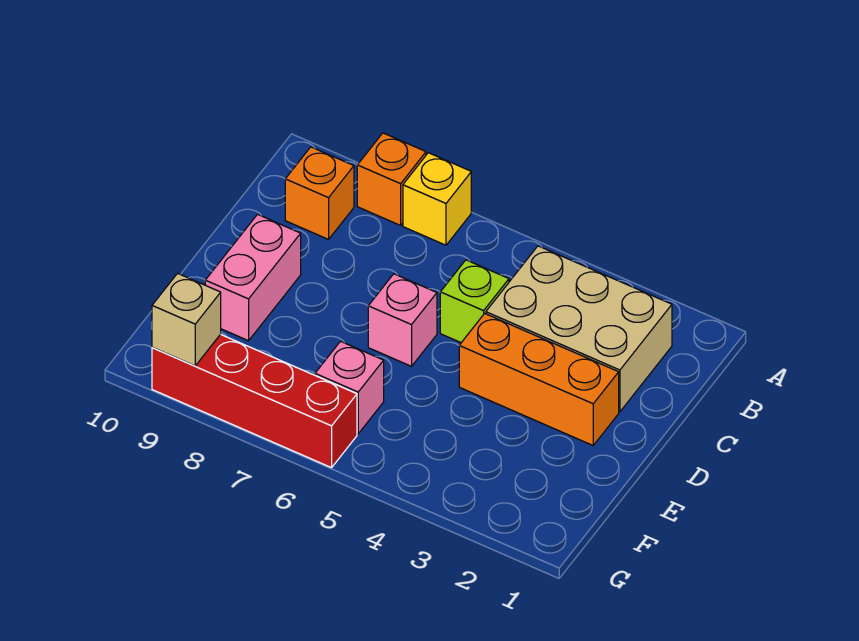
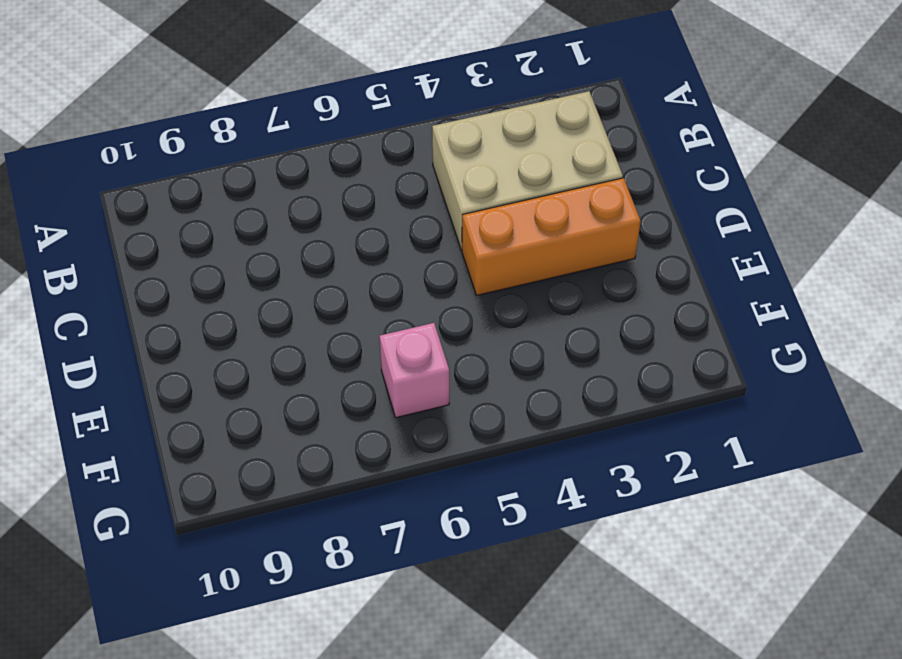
none -> yellow brick A7 level 1
none -> orange brick A8 level 1

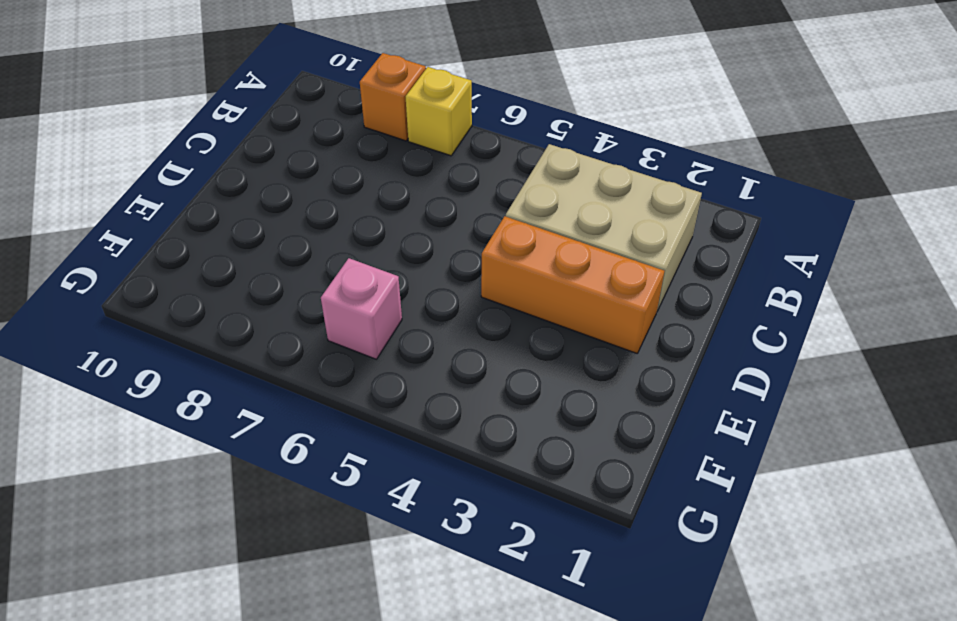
none -> orange brick B9 level 1
none -> lime brick C5 level 1

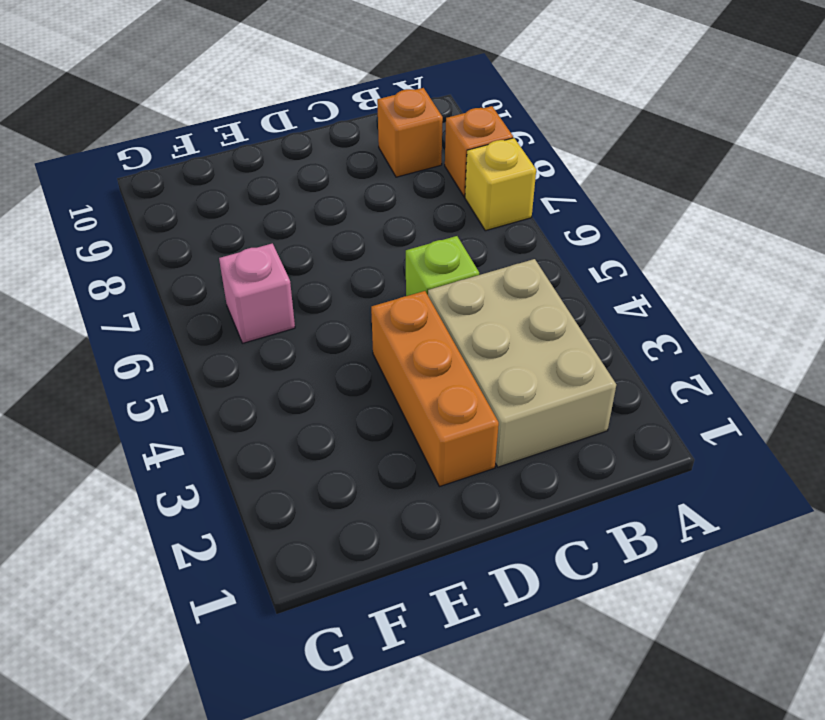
none -> pink brick D6 level 1
none -> pink brick D9:E9 level 1

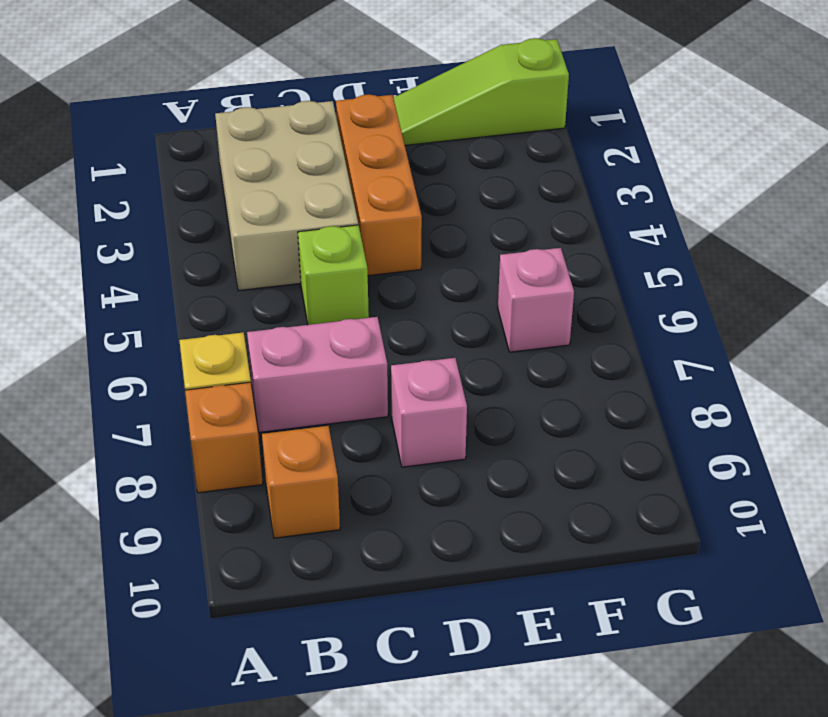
pink brick B7:C7 level 1 -> pink brick D9:E9 level 1
pink brick D8 level 1 -> pink brick D6 level 1
lime slope E1:G1 level 1 top G -> none
none -> red brick G6:G9 level 1
none -> tan brick G9 level 2

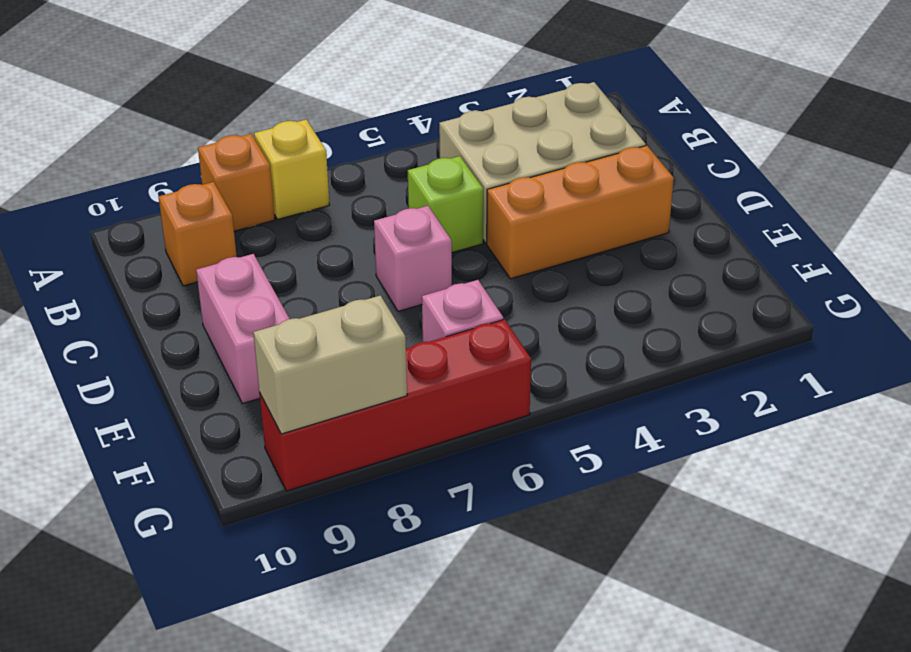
tan brick G8:G9 level 2 -> tan brick G9 level 2

